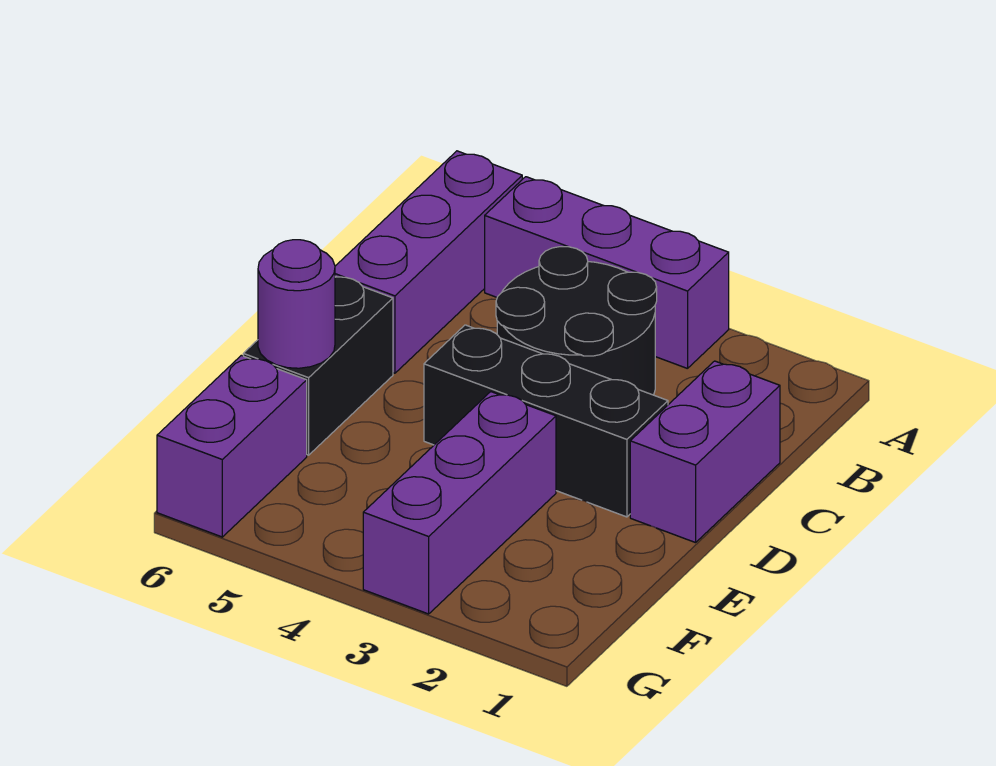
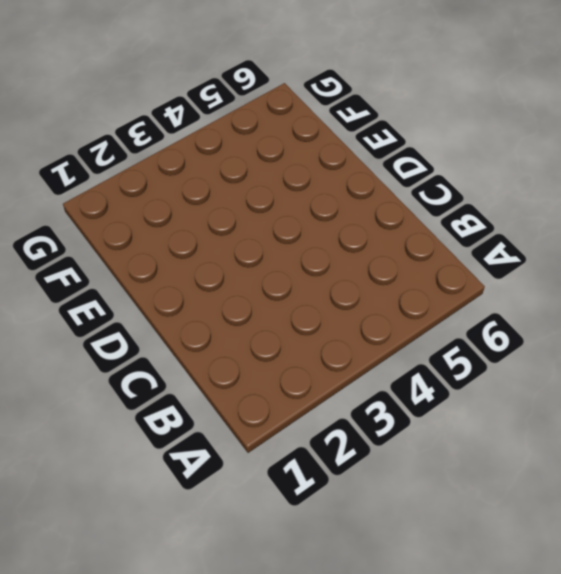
none -> purple brick A3:A5 level 1
none -> purple brick A6:C6 level 1

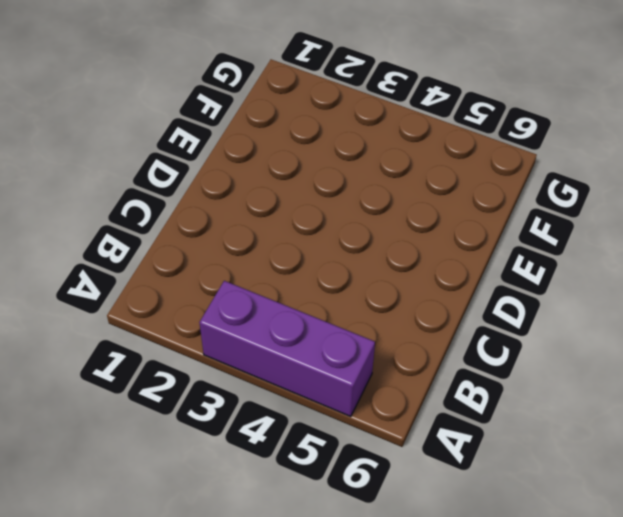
none -> purple brick A6:C6 level 1
none -> black round brick B3:C4 level 1

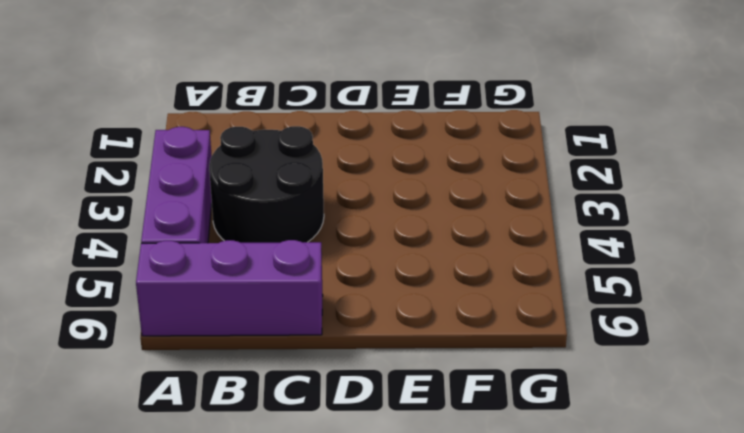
none -> purple brick C1:D1 level 1
none -> black brick D2:D4 level 1

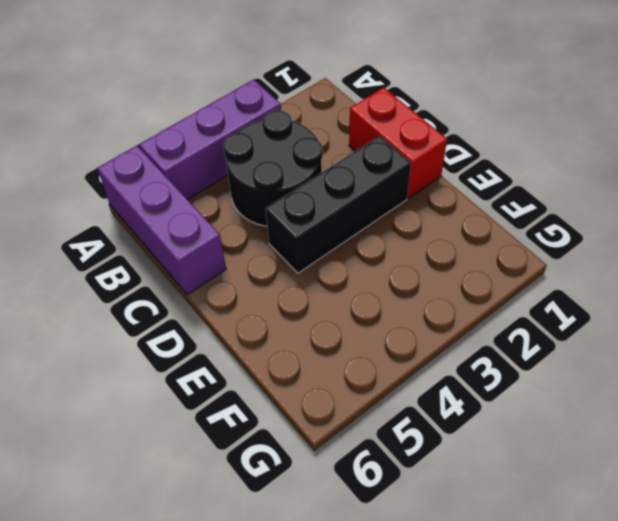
red brick C1:D1 level 1 -> purple brick C1:D1 level 1
none -> black brick D6:E6 level 1
none -> purple brick E3:G3 level 1

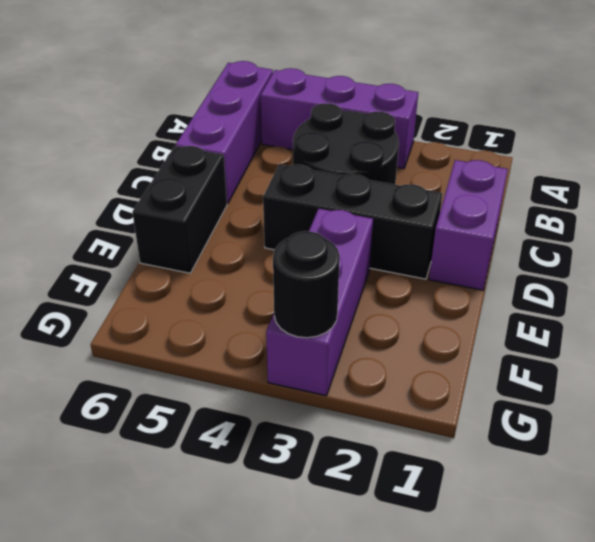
black round brick G3 level 2 -> none
none -> purple brick F6:G6 level 1
none -> purple round brick E6 level 2

